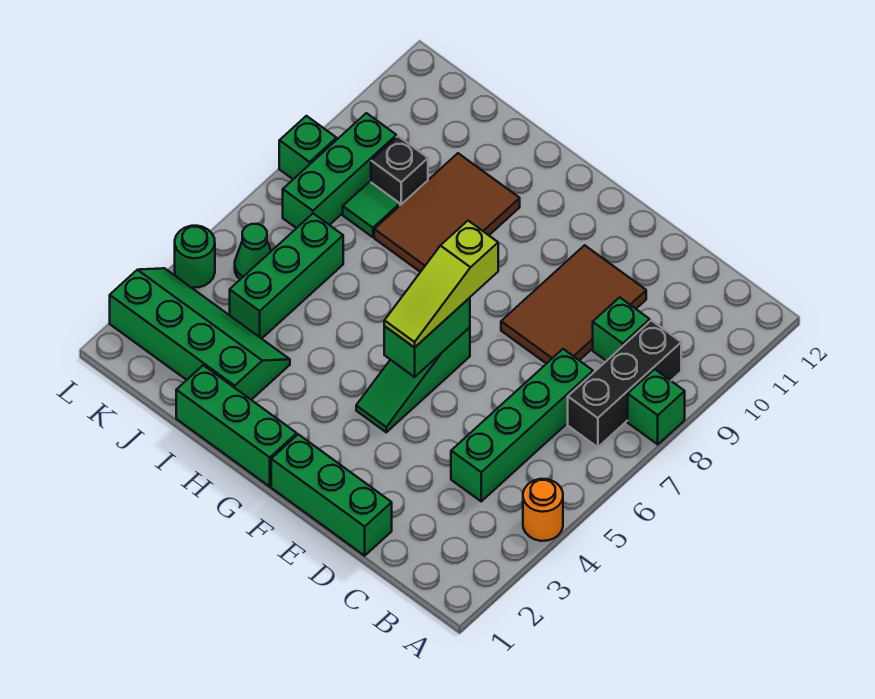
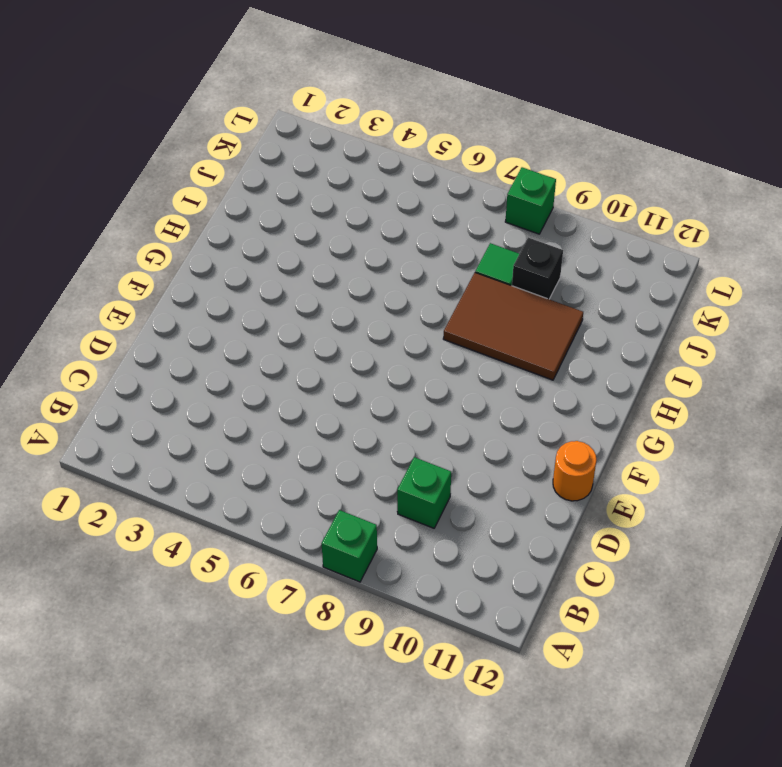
orange round brick E12 level 1 -> orange round brick A4 level 1
none -> black brick B7:B9 level 1
none -> green brick C4:C7 level 1
none -> green brick D1:F1 level 1

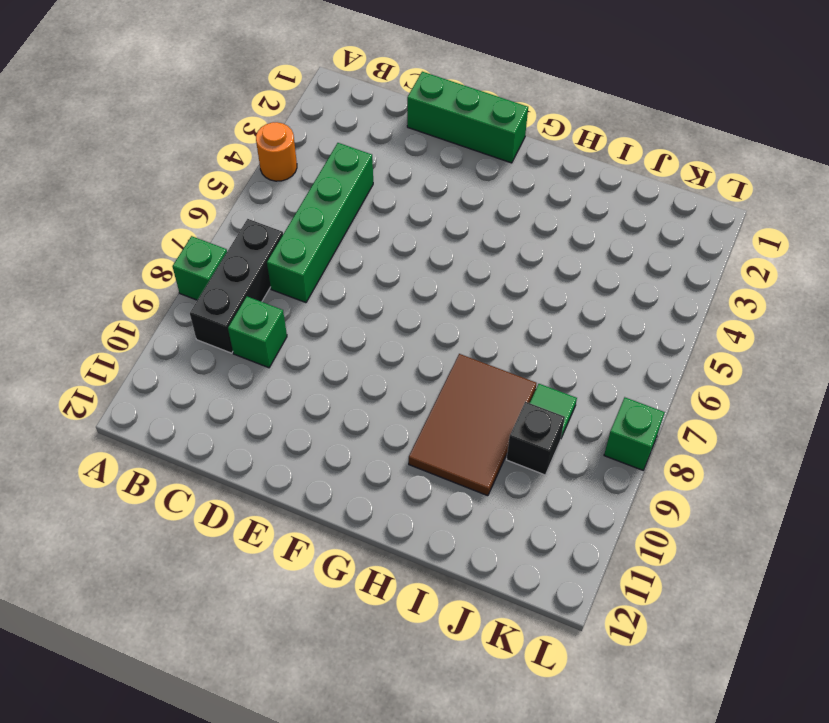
none -> brown tile D8:E10 level 1
none -> green slope F4:F6 level 1 top 6
none -> green brick G1:I1 level 1

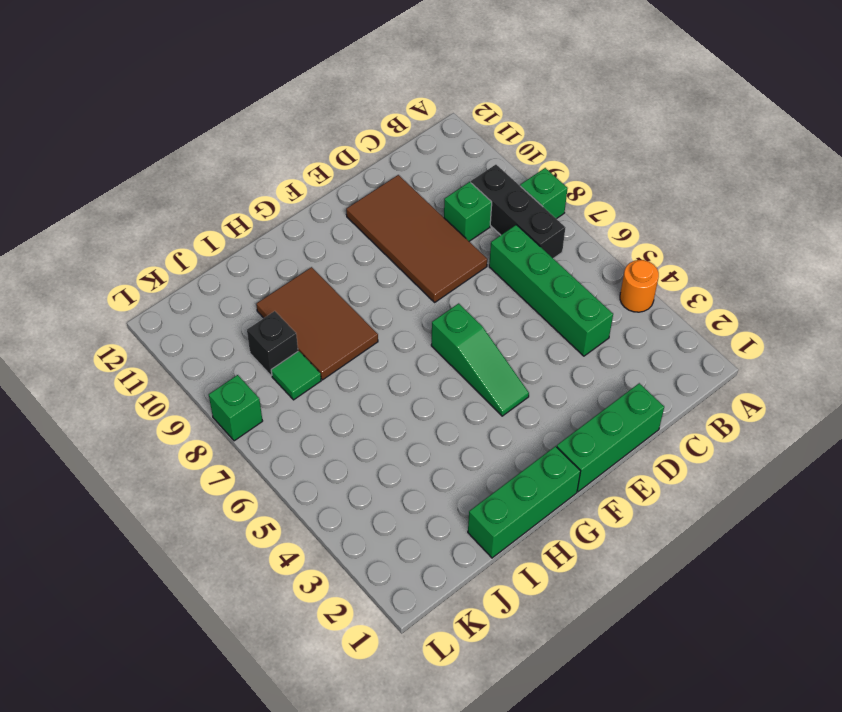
brown tile D8:E11 level 1 -> brown tile D8:E10 level 1
none -> green slope I2:L3 level 1 top 2
none -> green brick J4:J6 level 1
none -> green cone K5 level 1

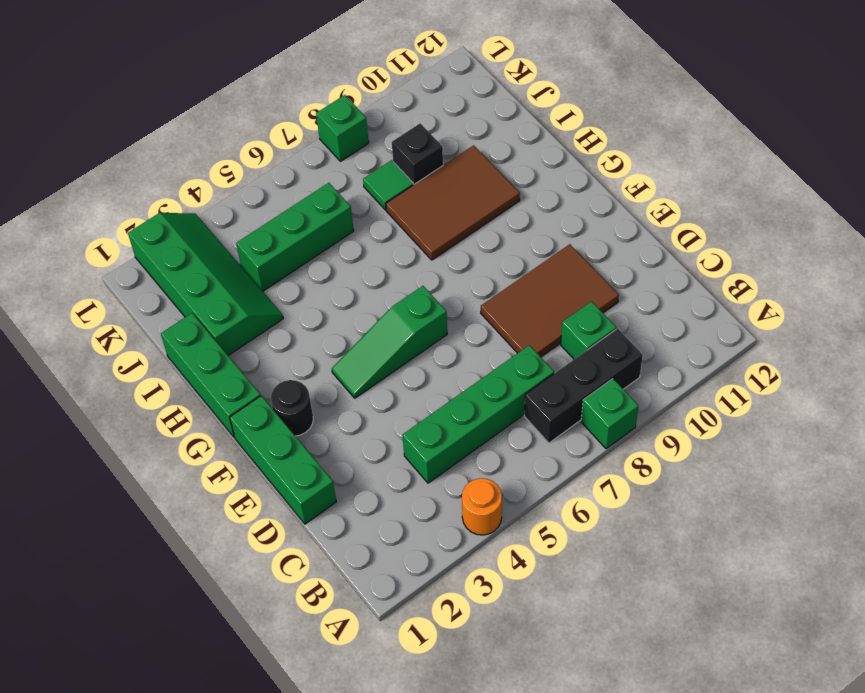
black round brick F2 level 1 -> none
none -> green cone K5 level 1
none -> green brick K7:K9 level 1
none -> green round brick L4 level 1

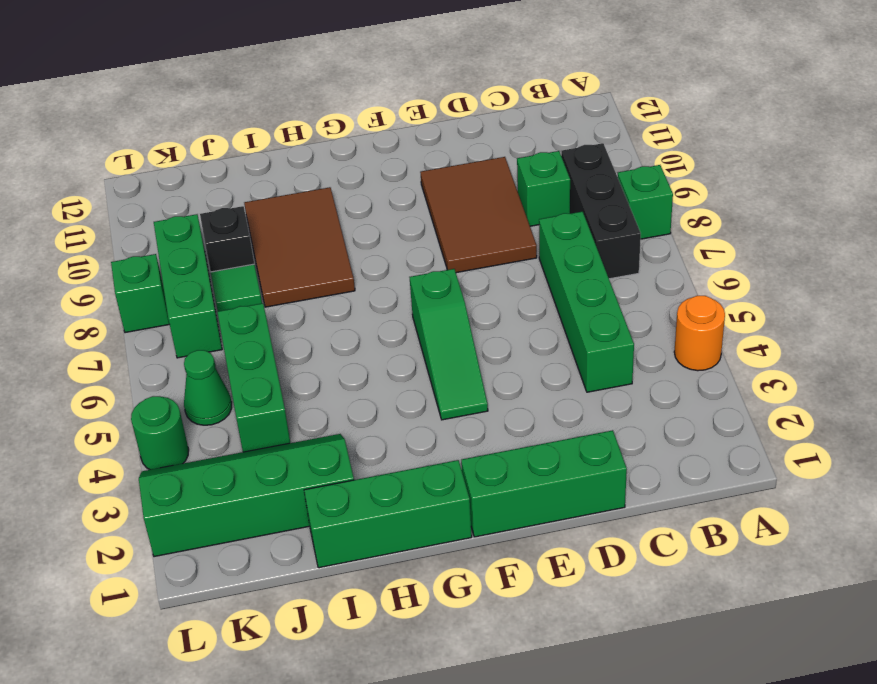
none -> green brick F5:F6 level 2
none -> lime slope F5:F7 level 3 top 7

